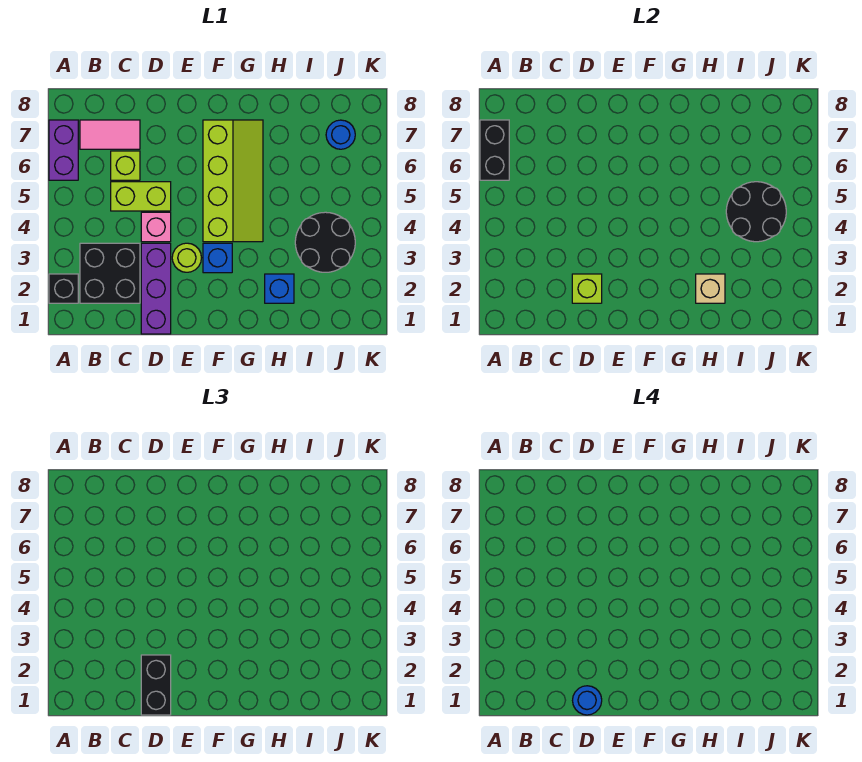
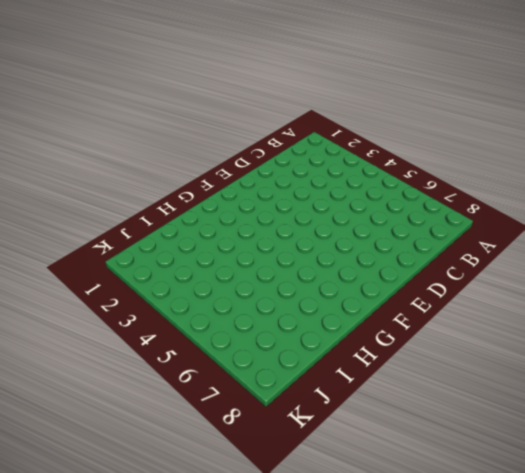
none -> black brick A2 level 1
none -> purple brick A6:A7 level 1
none -> black brick B2:C3 level 1

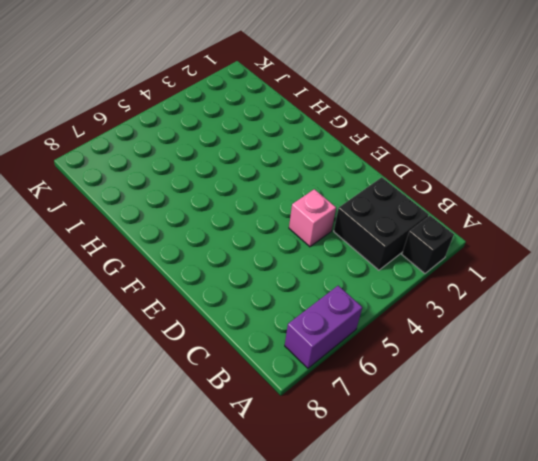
none -> pink tile B7:C7 level 1
none -> lime brick C5:D5 level 1
none -> lime brick C6 level 1

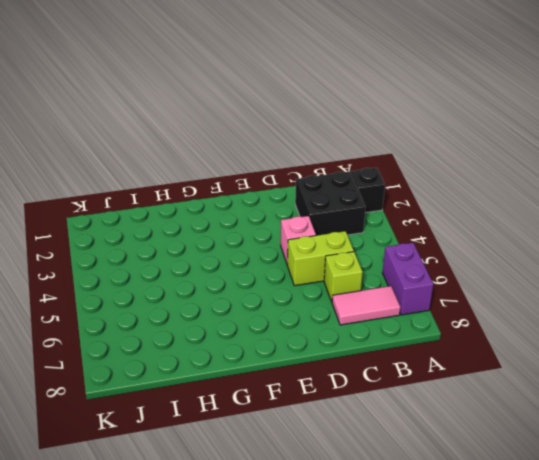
none -> purple brick D1:D3 level 1
none -> lime round brick E3 level 1
none -> blue brick F3 level 1

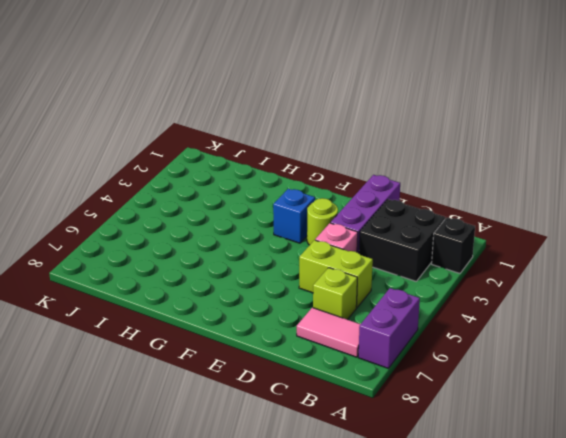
none -> lime slope F4:G7 level 1 top F
none -> blue brick H2 level 1
none -> black round brick I3:J4 level 1

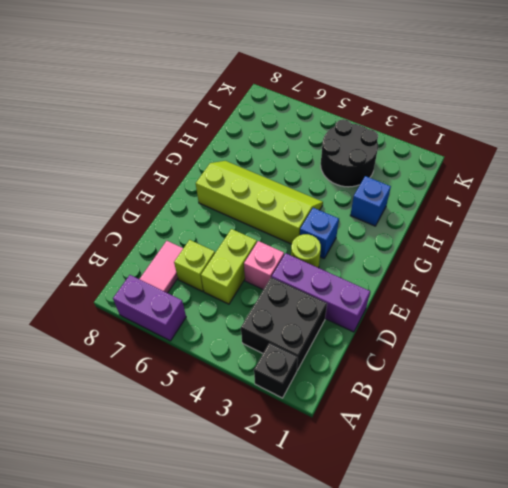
none -> blue round brick J7 level 1
none -> black brick A6:A7 level 2
none -> lime brick D2 level 2

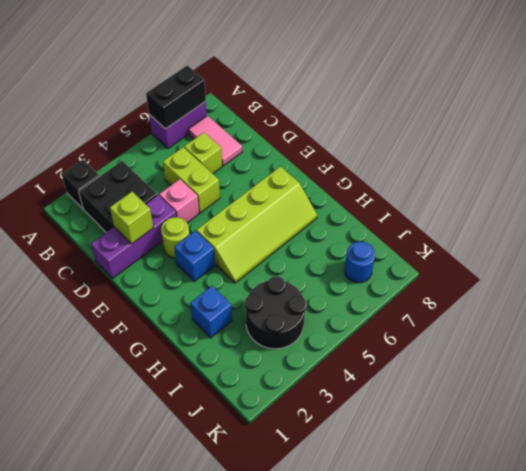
none -> tan brick H2 level 2
none -> black round brick I4:J5 level 2
none -> black brick D1:D2 level 3

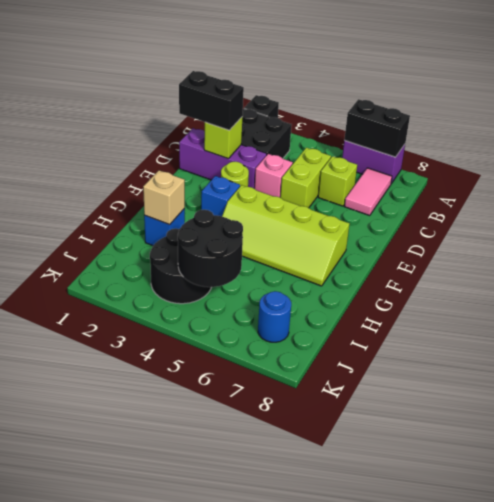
none -> blue round brick D1 level 4

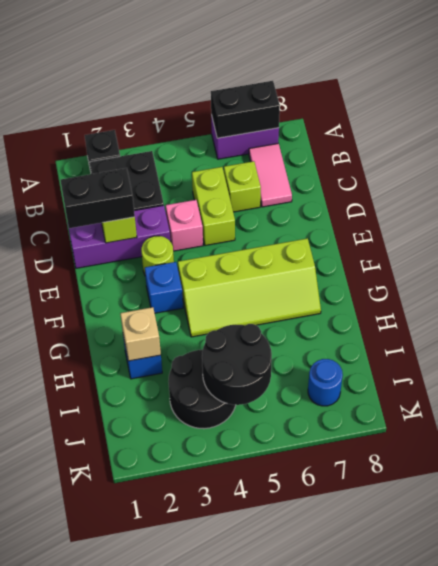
none -> blue round brick D1 level 4

